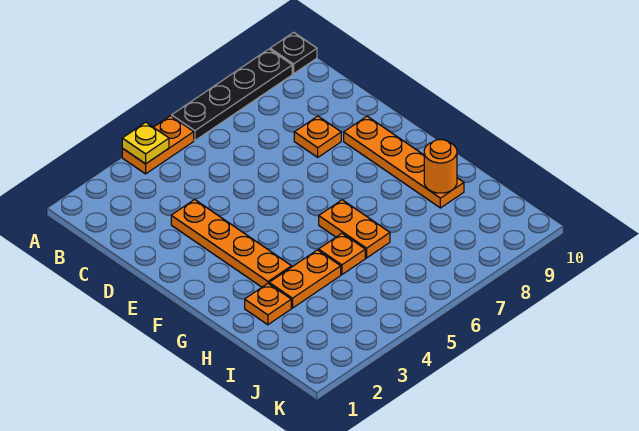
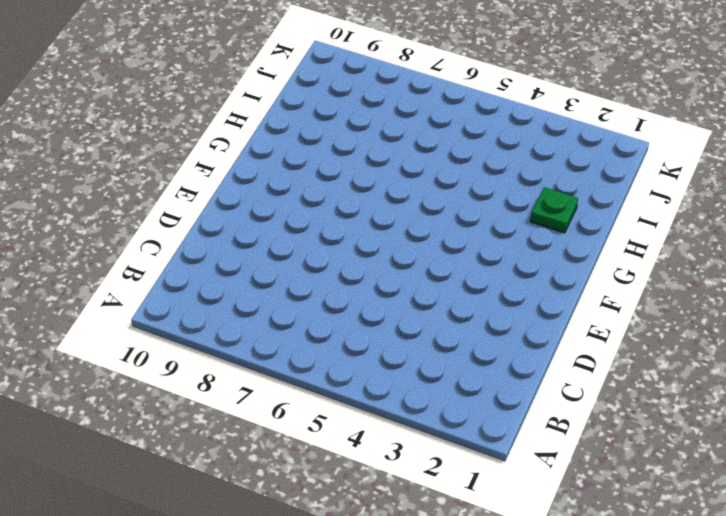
green plate H2 level 1 -> orange plate H2 level 1
none -> orange plate A4:A5 level 1
none -> black plate A6:A9 level 1
none -> black plate A10 level 1

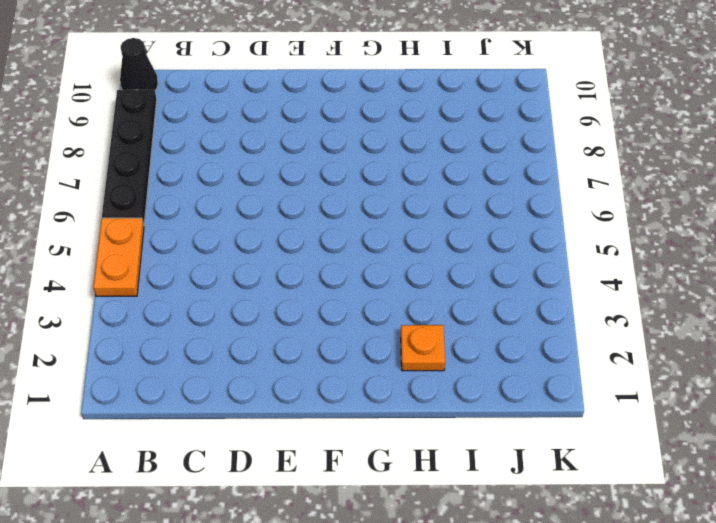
black cone A10 level 1 -> black plate A10 level 1
none -> orange plate D3:G3 level 1
none -> orange plate D8 level 1
none -> orange plate E9:H9 level 1

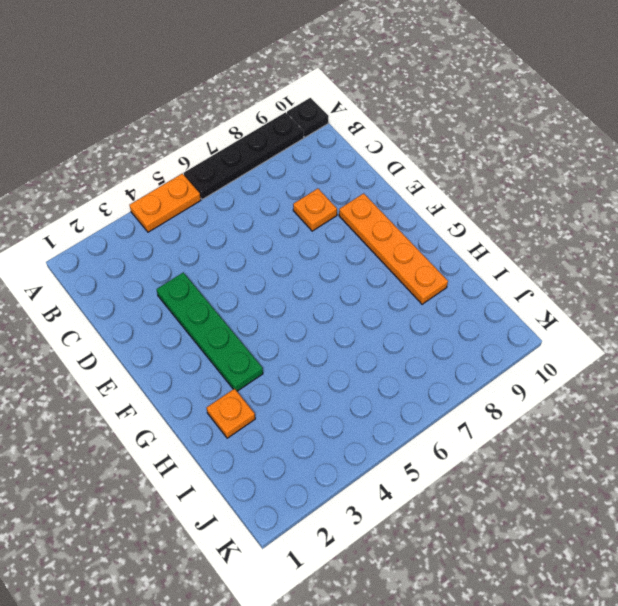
green plate D3:G3 level 1 -> orange plate D3:G3 level 1
none -> orange plate G6:H6 level 1
none -> orange plate H3:H4 level 1
none -> orange plate H5 level 1

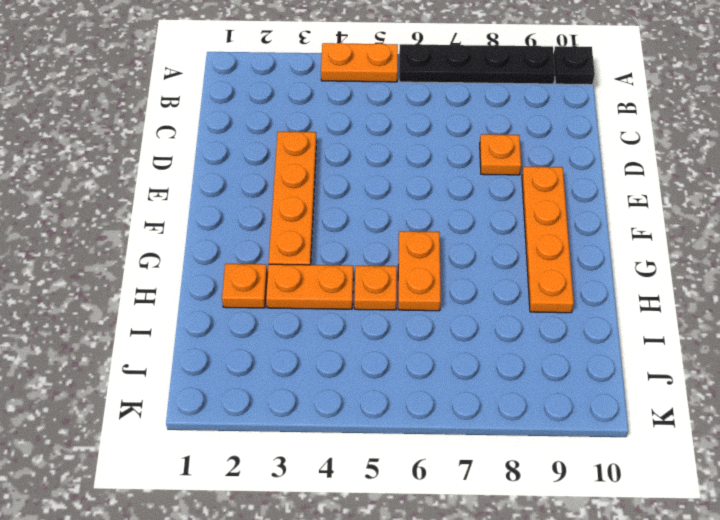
none -> yellow plate A4 level 2
none -> orange round brick H9 level 2

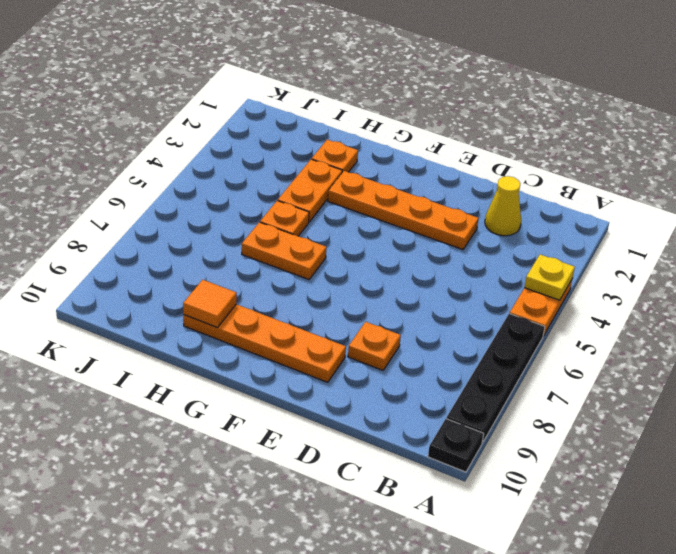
yellow cone C2 level 1 -> none
orange tile H9 level 2 -> orange round brick H9 level 2

